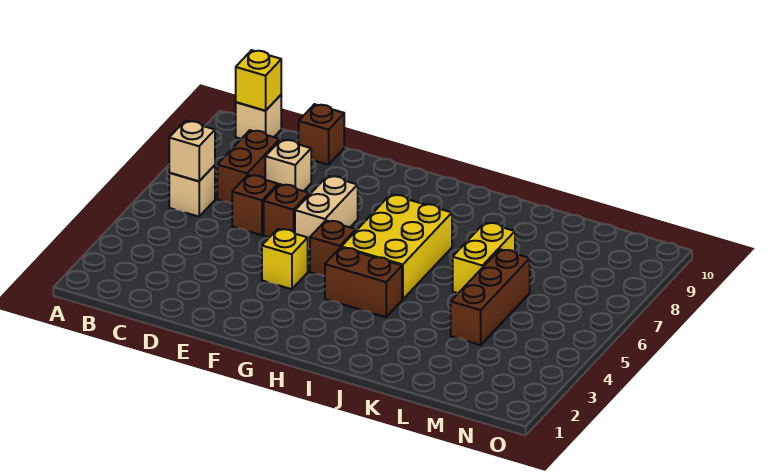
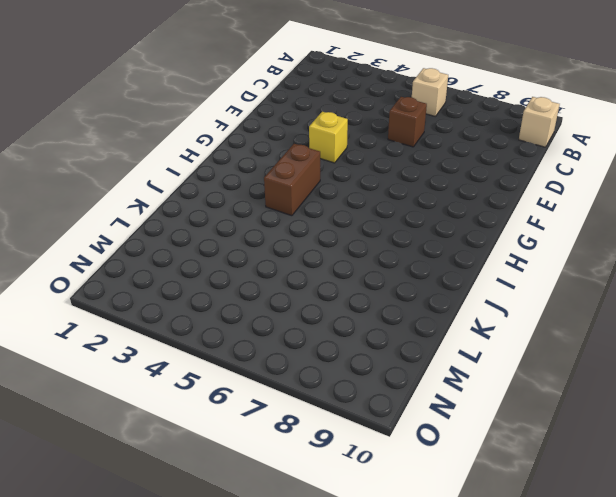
none -> brown brick C7:C8 level 1
none -> tan brick D8 level 1
none -> brown brick D10 level 1

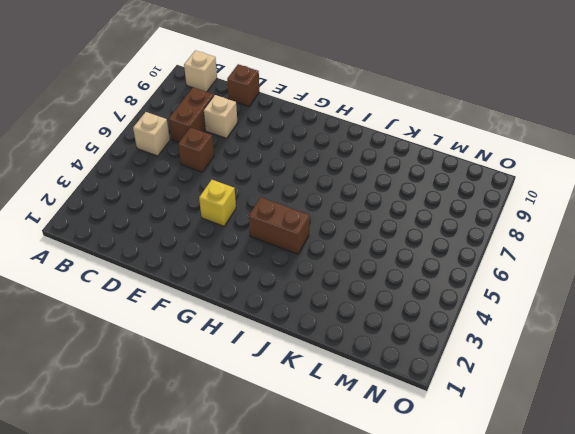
none -> brown brick E6 level 1
none -> tan brick F6:F7 level 1
none -> brown brick G5 level 1

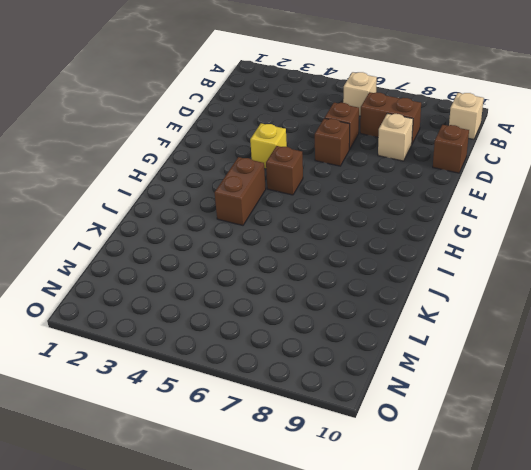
none -> tan brick F6:F7 level 1
none -> yellow brick H5:I7 level 1
none -> yellow brick K6:K7 level 1

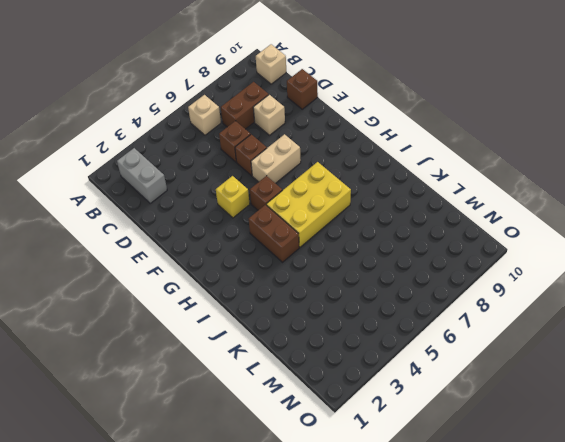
grey brick B2:C2 level 1 -> none
none -> yellow brick K6:K7 level 1
none -> brown brick L4:L6 level 1
none -> tan brick B6 level 2

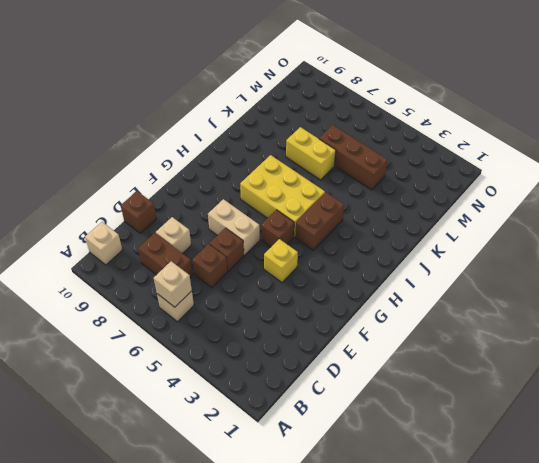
none -> yellow brick B10 level 2

